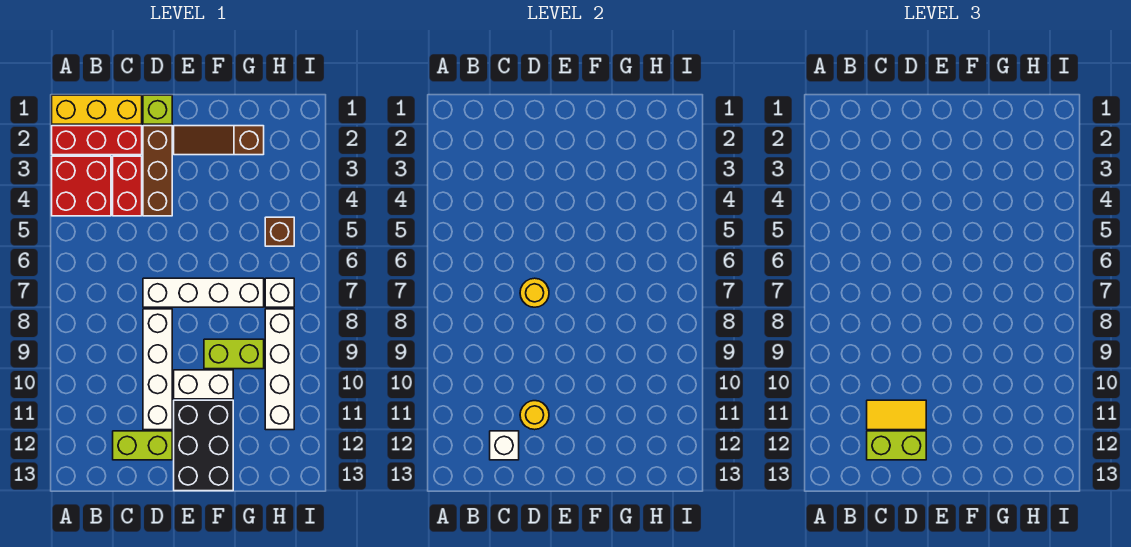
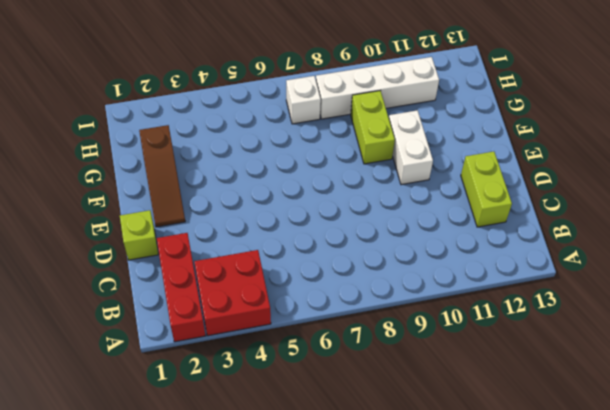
none -> yellow brick A1:C1 level 1
none -> red brick C3:C4 level 1
none -> brown brick D2:D4 level 1

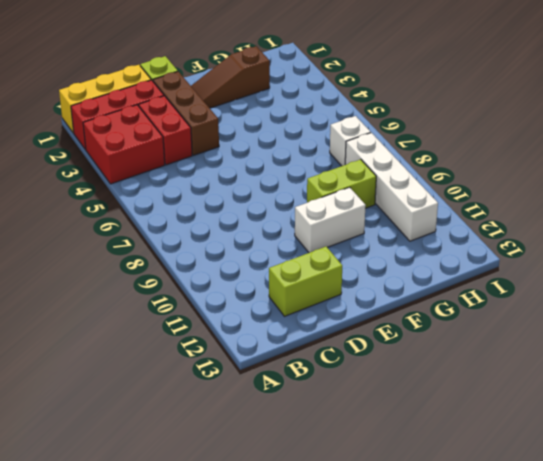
none -> white brick D7:G7 level 1
none -> white brick D8:D11 level 1
none -> black brick E11:F13 level 1

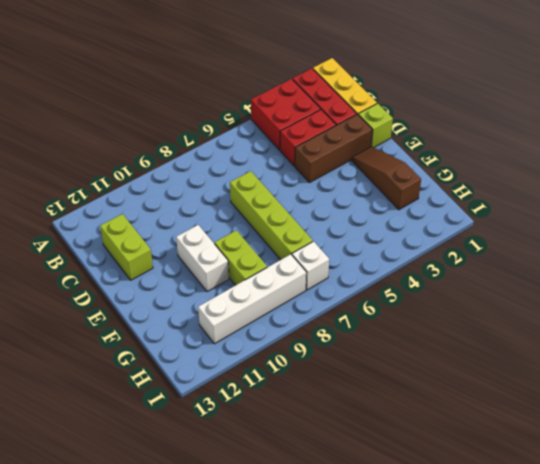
lime brick D7:G7 level 1 -> white brick D7:G7 level 1
none -> white brick D8:D11 level 1
none -> black brick E11:F13 level 1
none -> brown brick H5 level 1

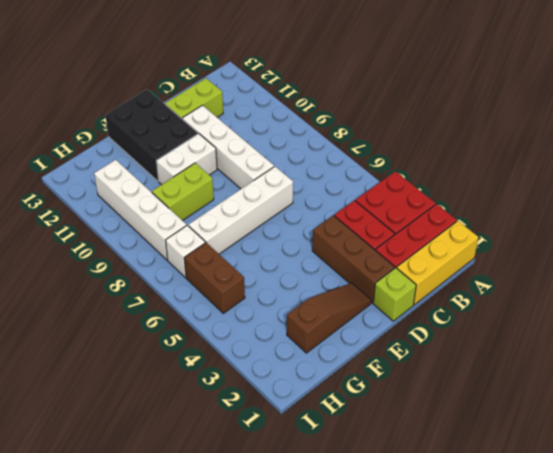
brown brick H5:H6 level 1 -> brown brick H5 level 1
none -> white brick C12 level 2
none -> yellow round brick D7 level 2
none -> yellow round brick D11 level 2

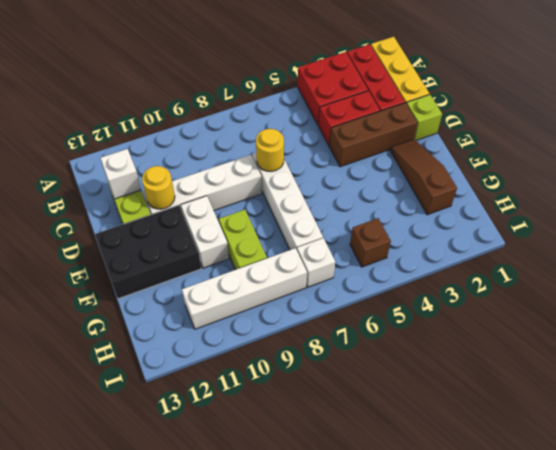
none -> yellow tile C11:D11 level 3
none -> lime brick C12:D12 level 3

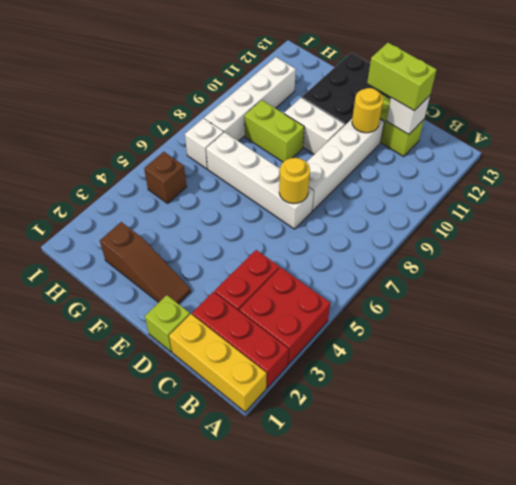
none -> brown brick D2:D4 level 1
none -> yellow tile C11:D11 level 3

